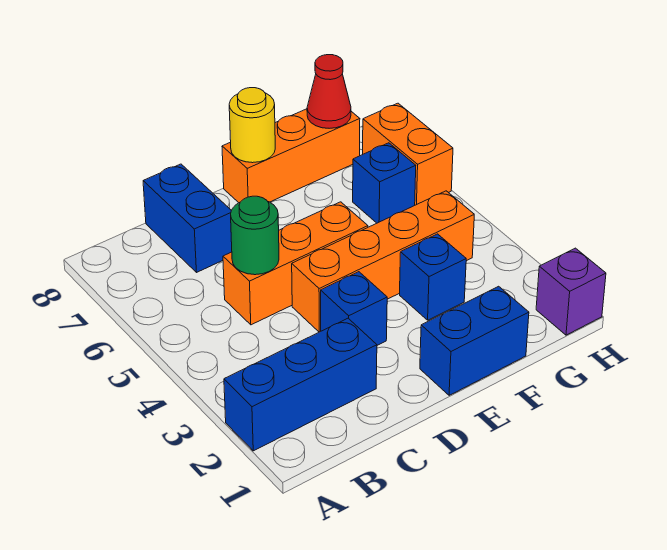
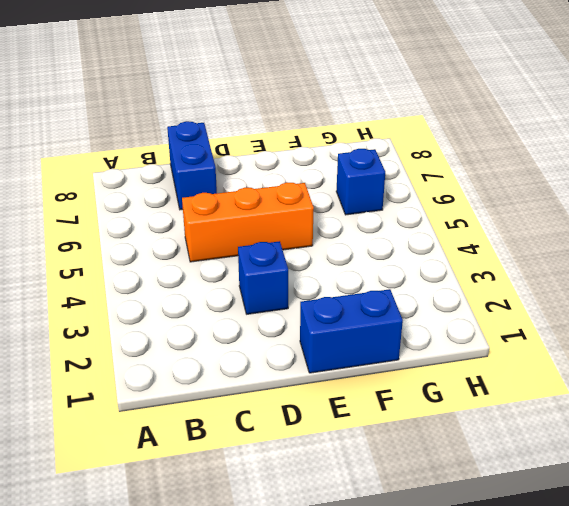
none -> blue brick A2:C2 level 1
none -> orange brick D4:G4 level 1
none -> orange brick E8:G8 level 1

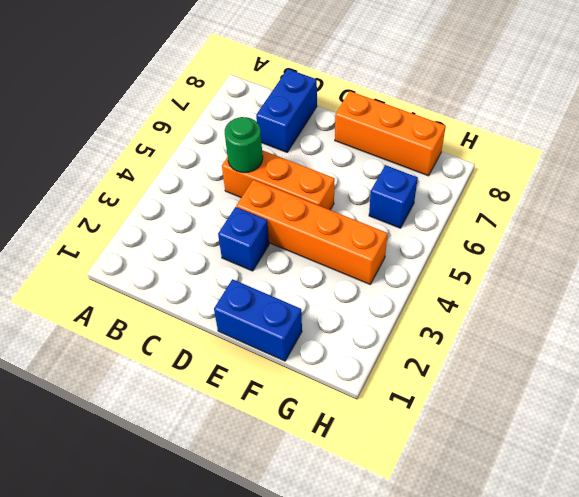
none -> blue brick A2:C2 level 1
none -> blue brick F3 level 1
none -> purple brick H1 level 1

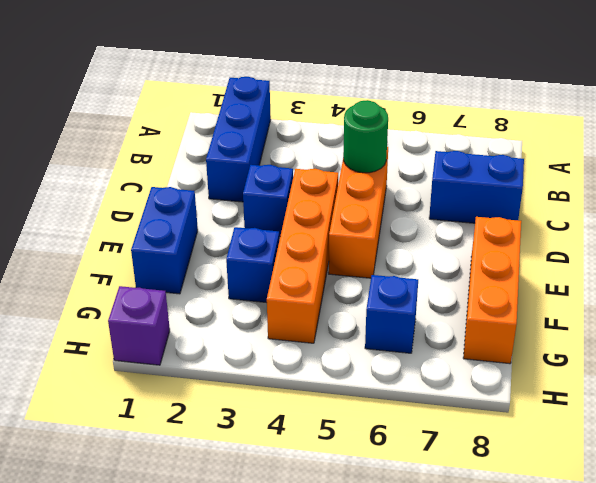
none -> orange brick H6:H7 level 1
none -> yellow round brick E8 level 2
none -> red cone G8 level 2

